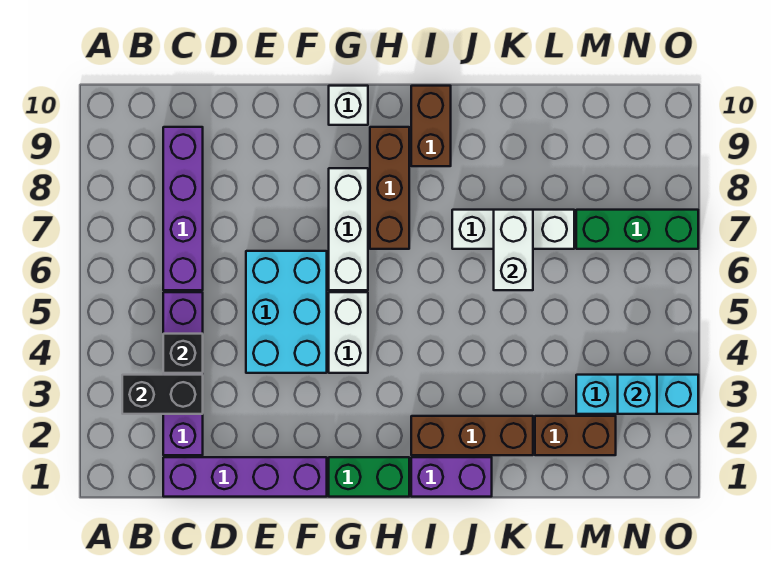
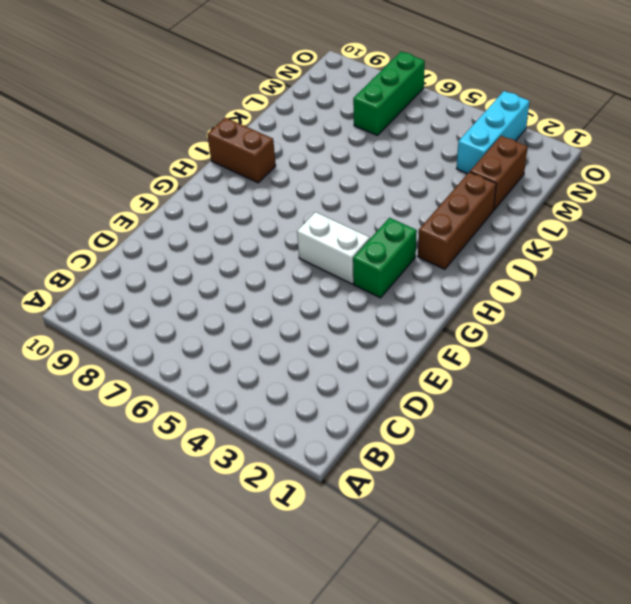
green brick G3:H3 level 1 -> green brick G1:H1 level 1
none -> purple brick C1:F1 level 1
none -> purple brick C2:C5 level 1
none -> purple brick C6:C9 level 1

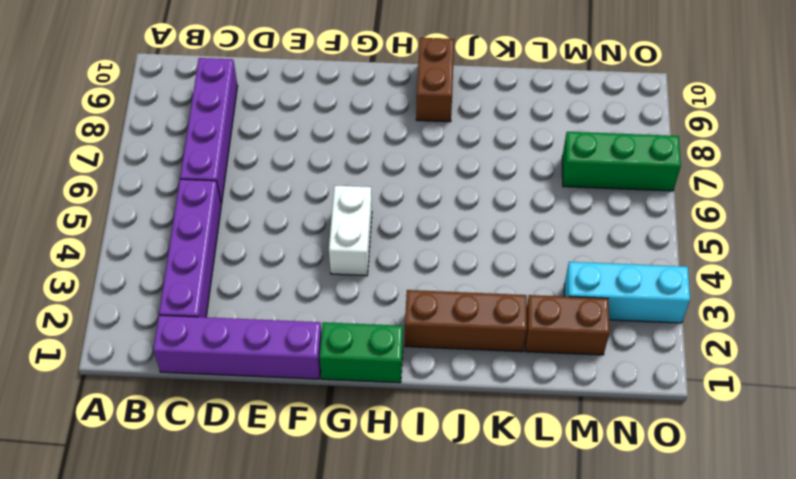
none -> cyan brick E4:F6 level 1
none -> white brick G6:G8 level 1
none -> white brick G10 level 1

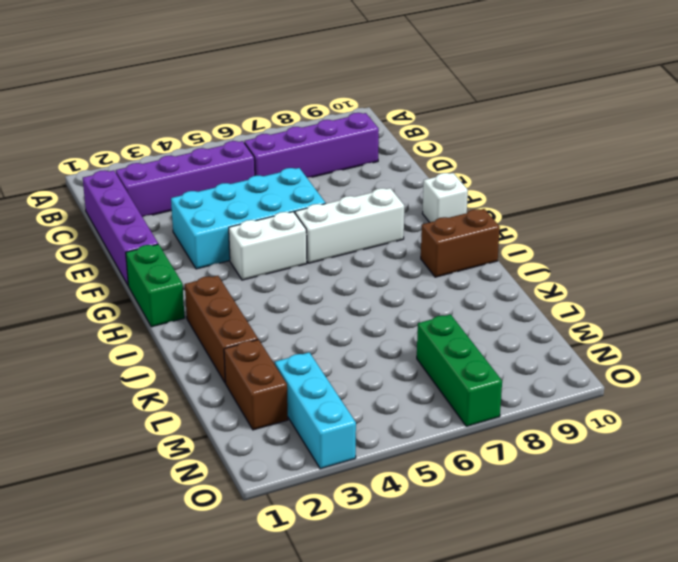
cyan brick E3:F6 level 1 -> cyan brick E4:F6 level 1
none -> brown brick H7:H9 level 1
none -> purple brick I1:J1 level 1
none -> white brick J7:L7 level 1

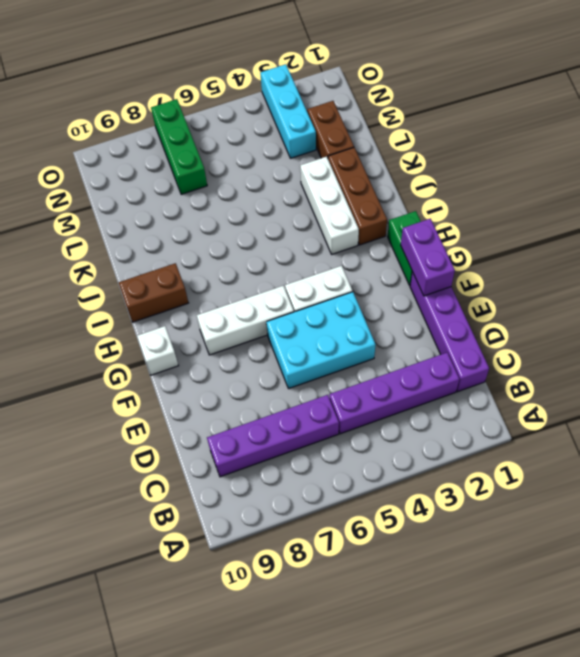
purple brick F1:G1 level 2 -> purple brick I1:J1 level 1
white brick I3:K3 level 1 -> white brick J7:L7 level 1
none -> brown brick H7:H9 level 1
none -> black brick B3:C3 level 2
none -> black brick C4 level 2

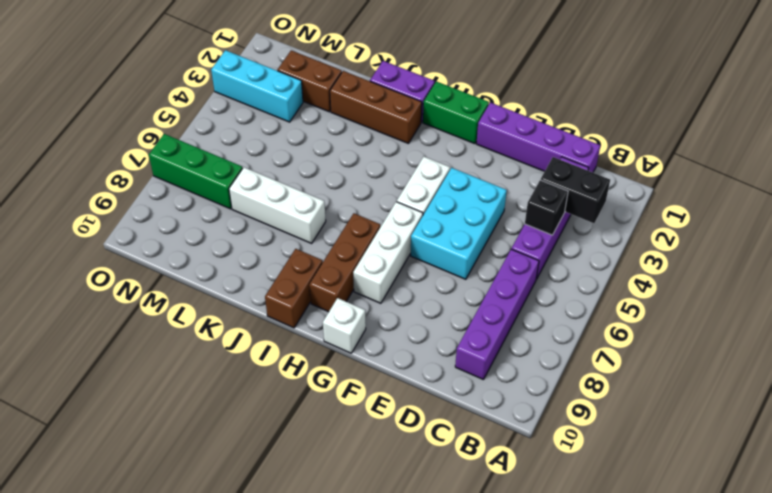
none -> white brick K6:K7 level 2
none -> cyan brick N3 level 2

